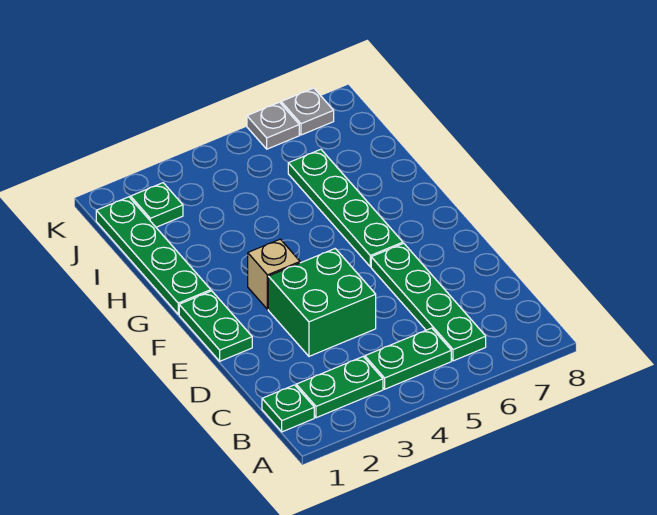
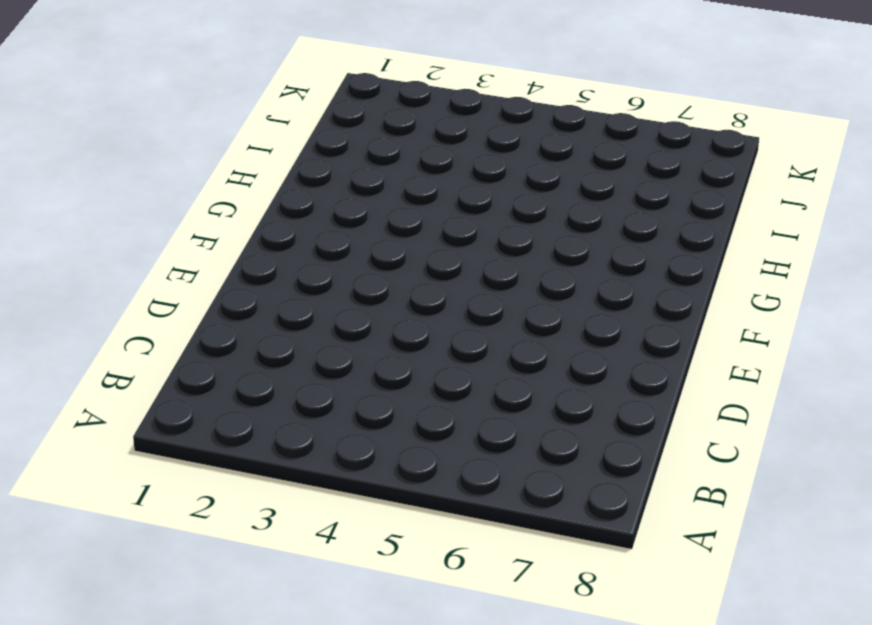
none -> green plate B1 level 1
none -> green plate B2:B3 level 1
none -> green plate B4:B5 level 1

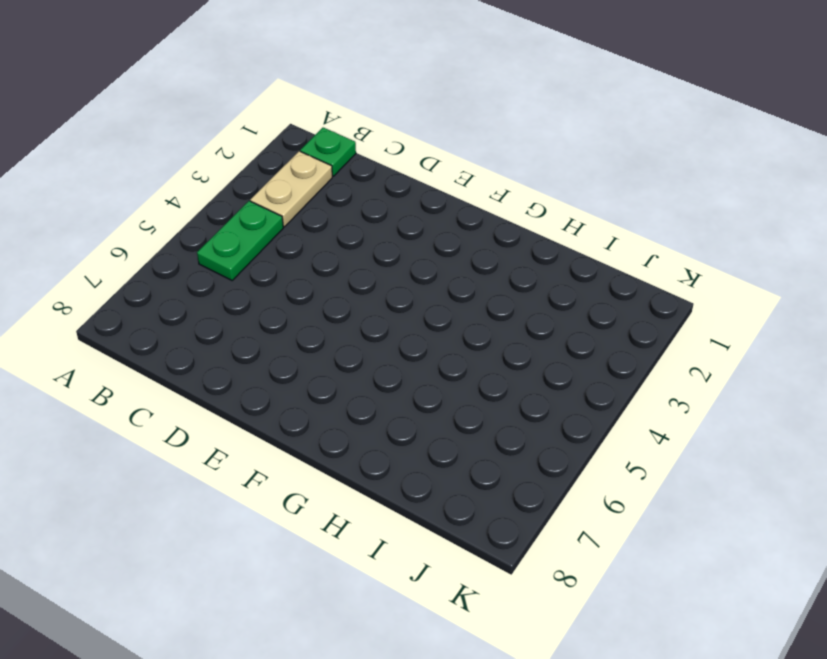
tan plate B2:B3 level 1 -> green plate B2:B3 level 1
none -> green plate B6:E6 level 1
none -> green brick D3:E4 level 1
none -> green plate E1:F1 level 1

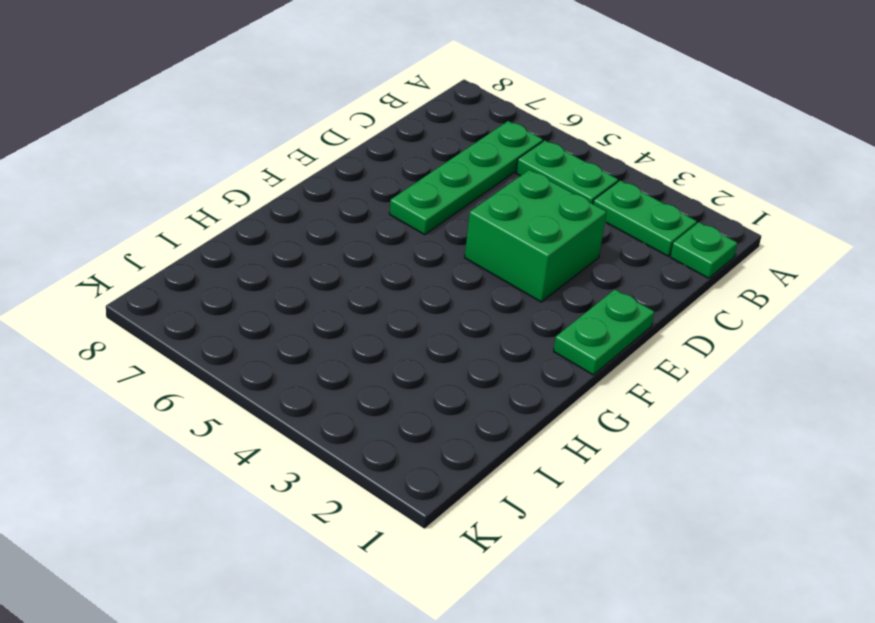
none -> tan brick F3 level 1
none -> green plate F6:I6 level 1
none -> green plate G1:J1 level 1

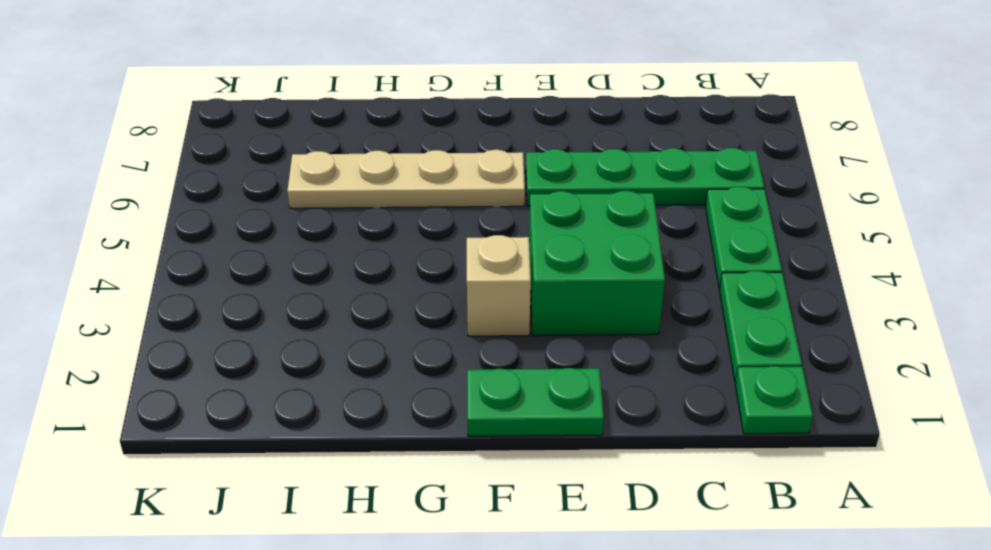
tan plate F6:I6 level 1 -> green plate F6:I6 level 1
none -> green plate G1:J1 level 1
none -> green plate J2 level 1
none -> grey plate K6 level 1

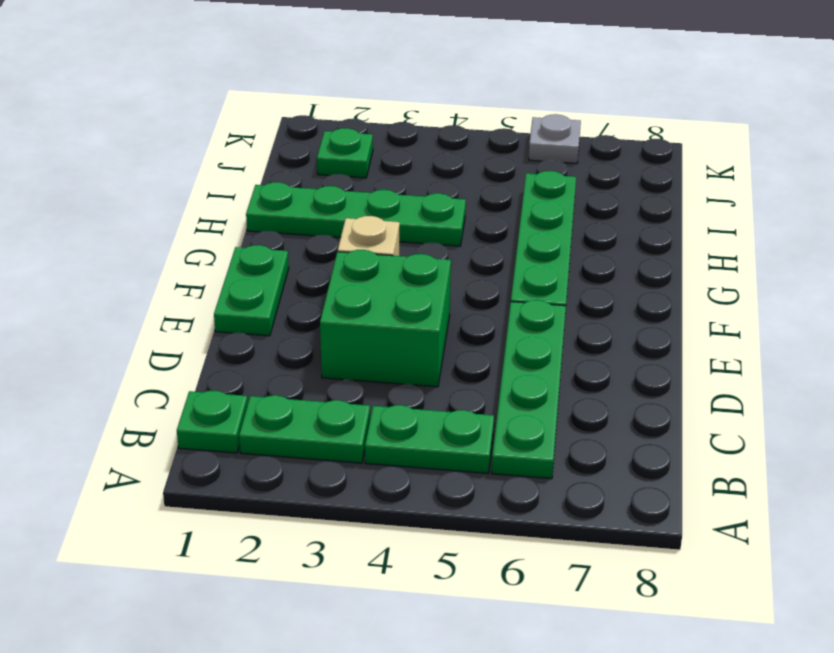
green plate H1:H4 level 1 -> green plate G1:J1 level 1
none -> grey plate K7 level 1

